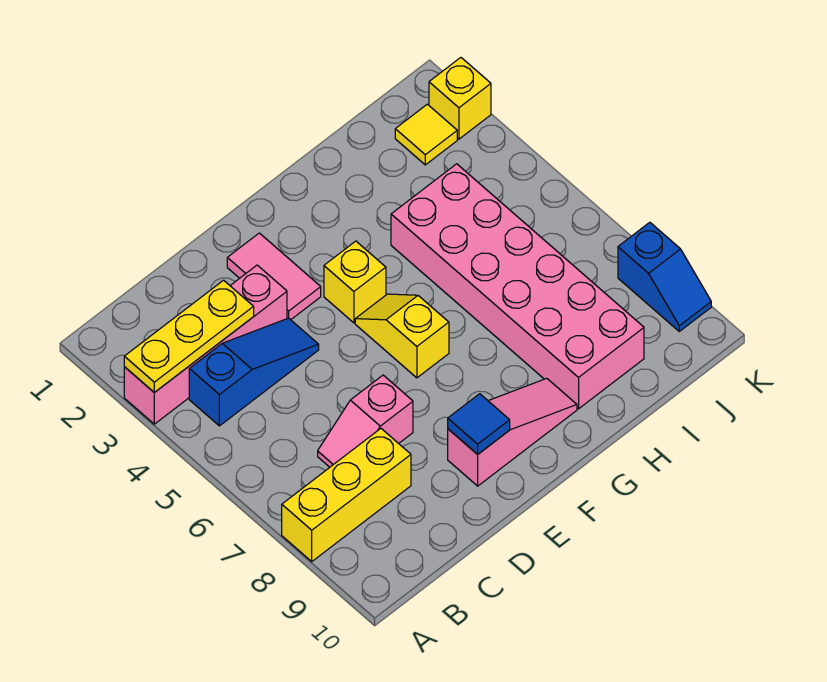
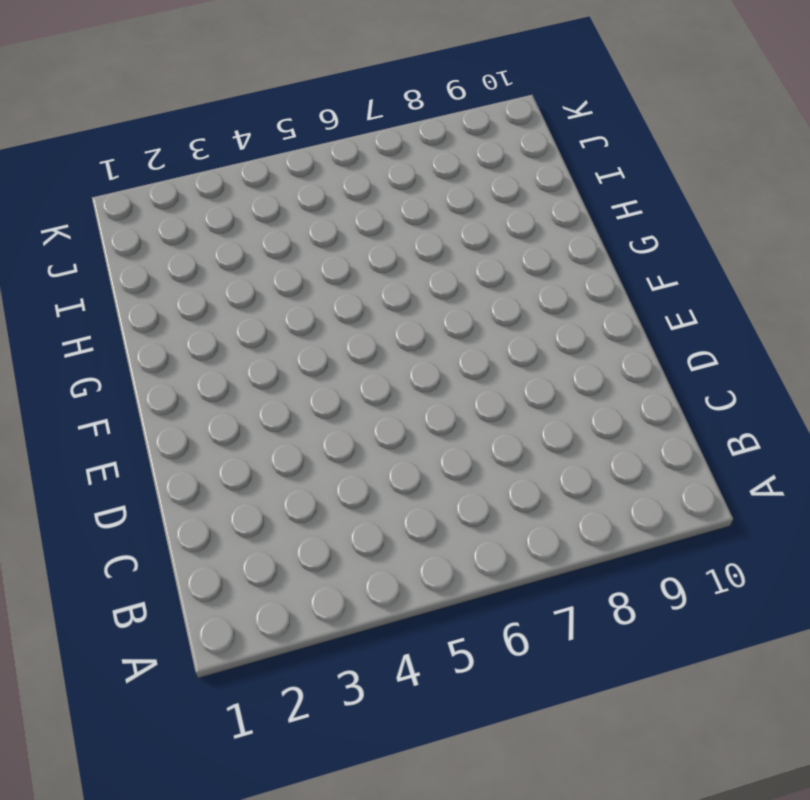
none -> pink brick A3:D3 level 1
none -> yellow brick A8:C8 level 1
none -> blue slope B4:D4 level 1 top B

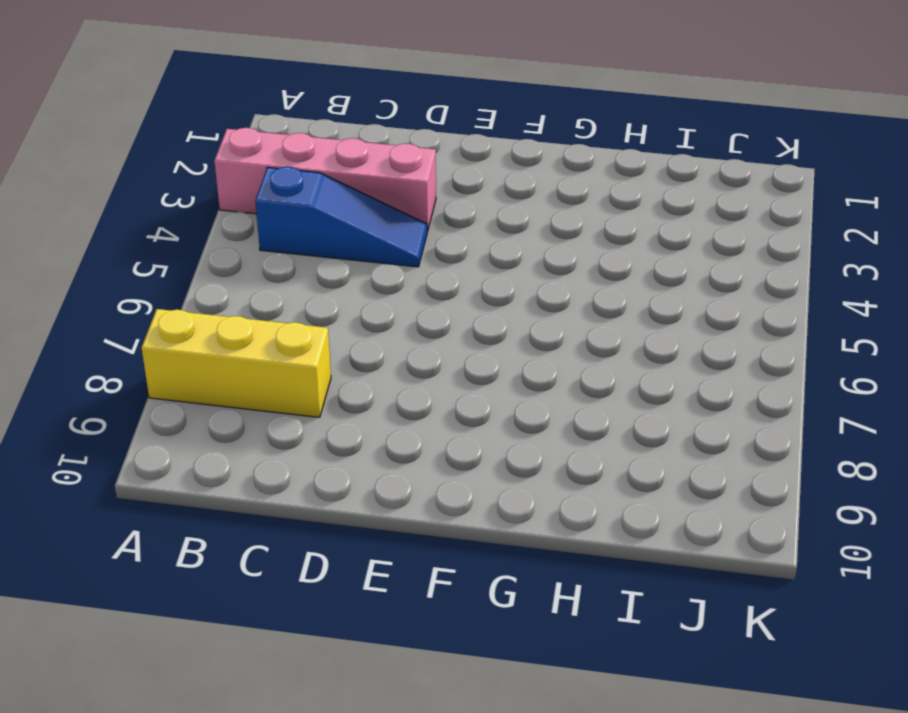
none -> pink slope C7:D7 level 1 top D
none -> pink tile E2:E3 level 1
none -> pink slope E9:G9 level 1 top E

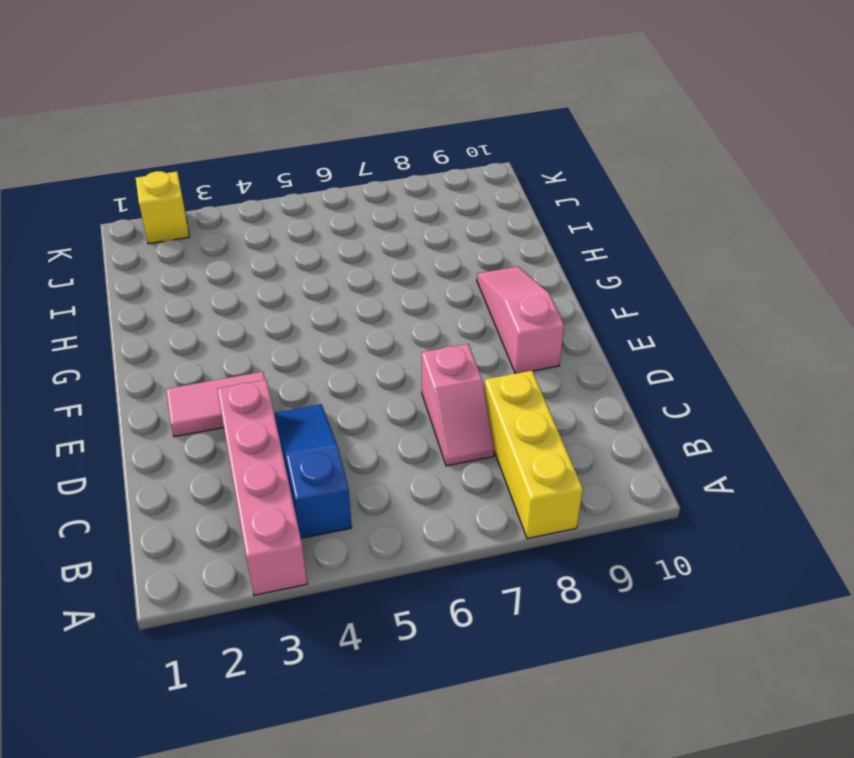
none -> yellow brick F4 level 1
none -> yellow slope F5:F6 level 1 top 6
none -> pink brick H4:I9 level 1

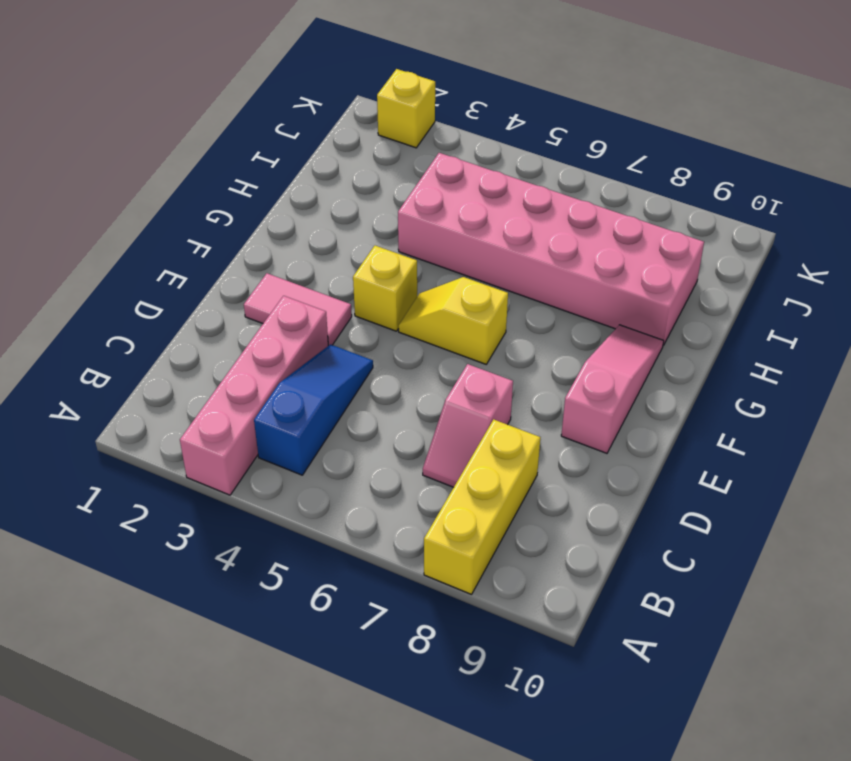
none -> yellow tile J2 level 1
none -> blue slope K8:K9 level 1 top 8
none -> yellow plate A3:C3 level 2

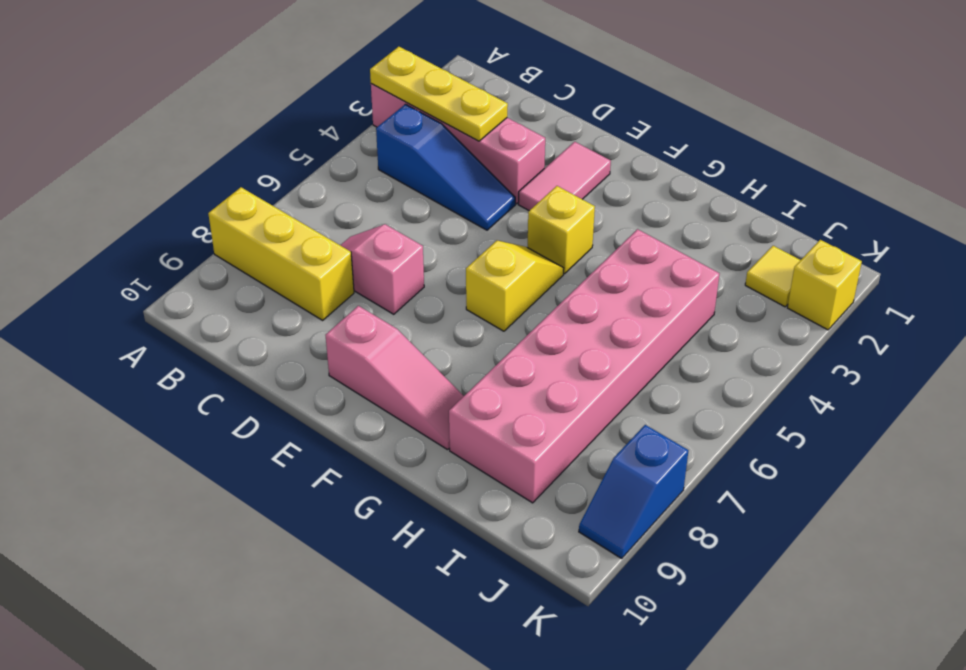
none -> blue tile E9 level 2

